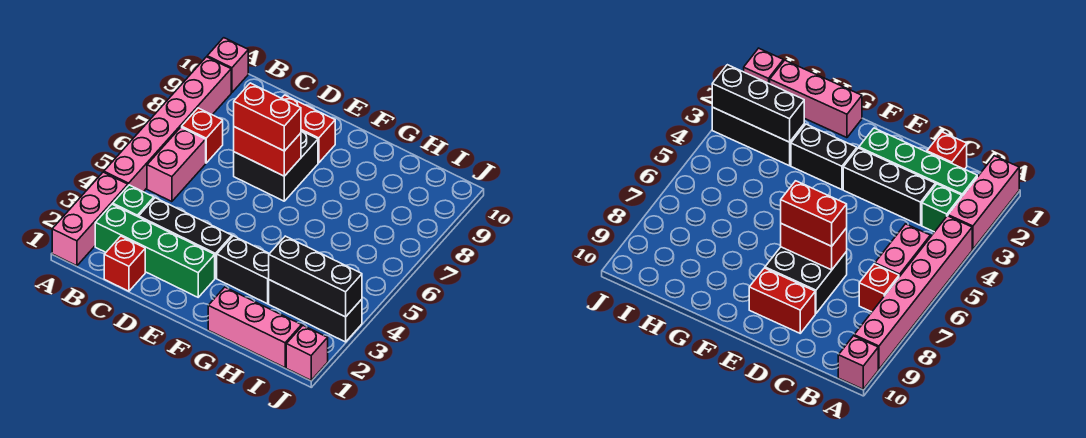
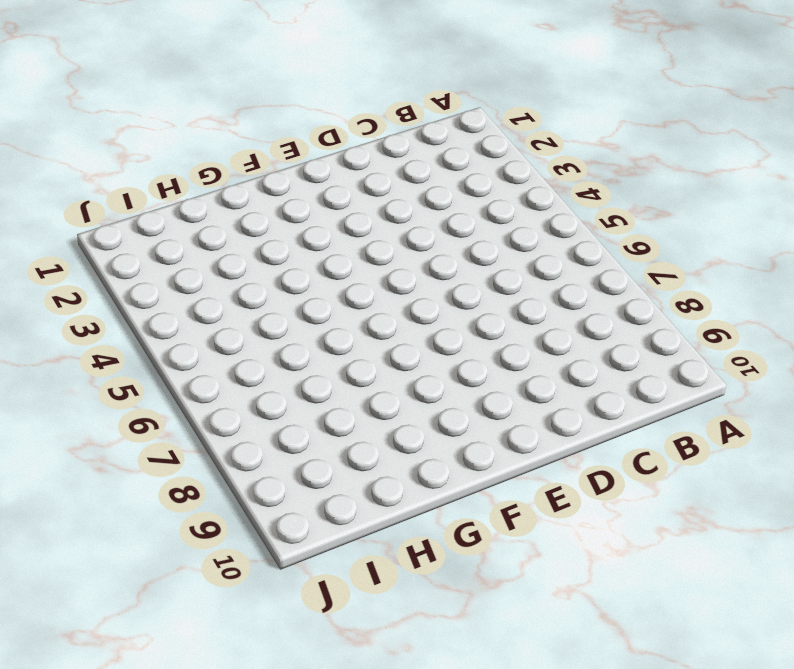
none -> pink brick A1:A3 level 1
none -> pink brick A4:A9 level 1
none -> pink brick A10 level 1

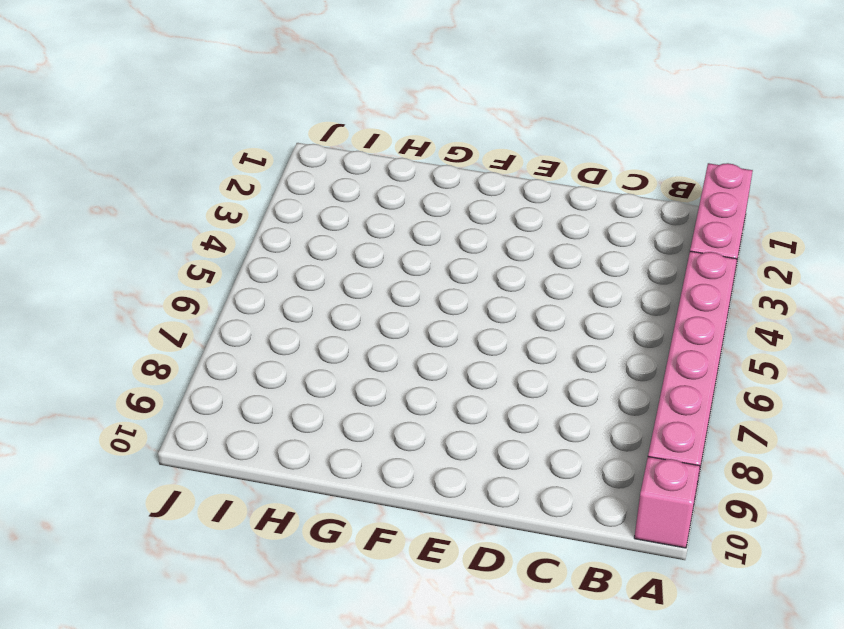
none -> green brick B2:E2 level 1
none -> green brick B3 level 1
none -> pink brick B5:B6 level 1

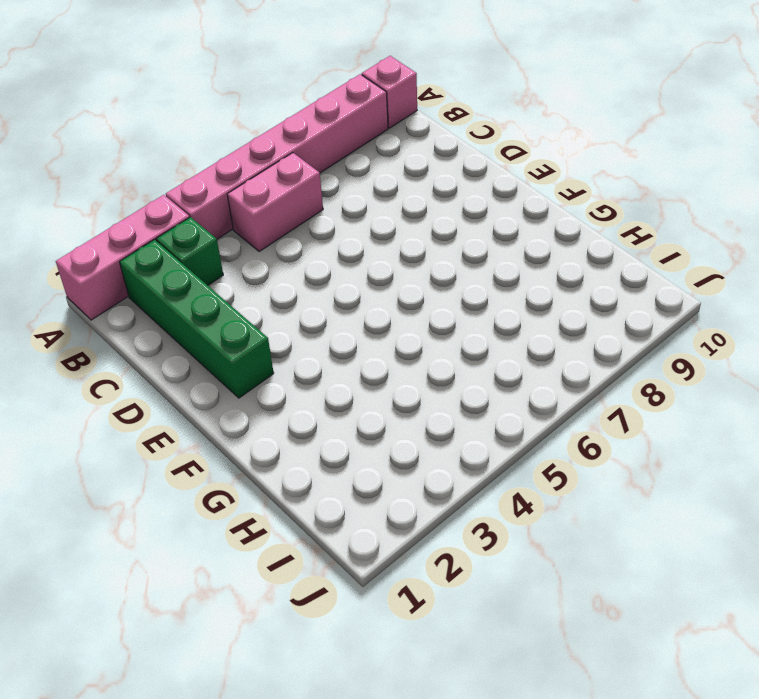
none -> red brick B7 level 1
none -> red brick C1 level 1
none -> black brick C3:E3 level 1

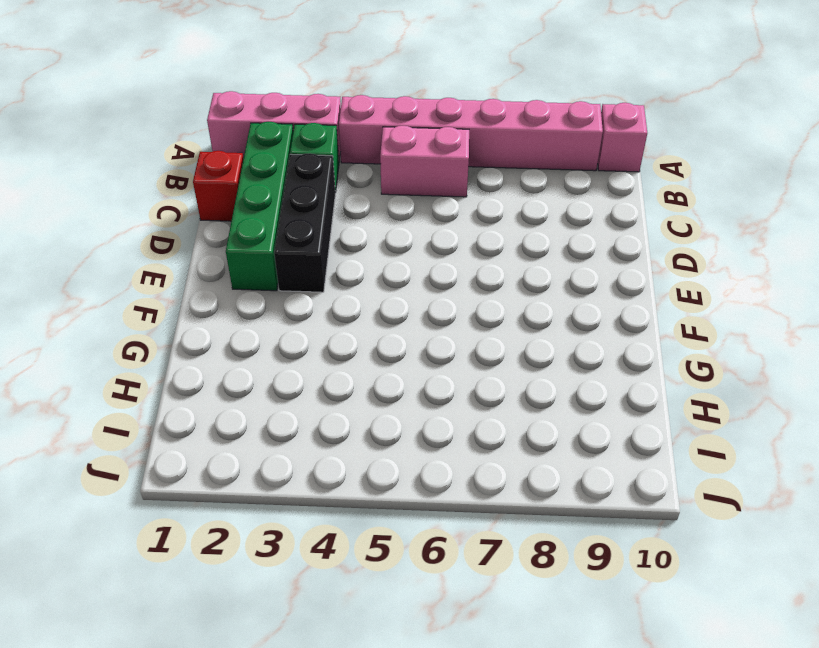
none -> red brick B7 level 1
none -> black brick D7:E8 level 1
none -> red brick D9:E9 level 1

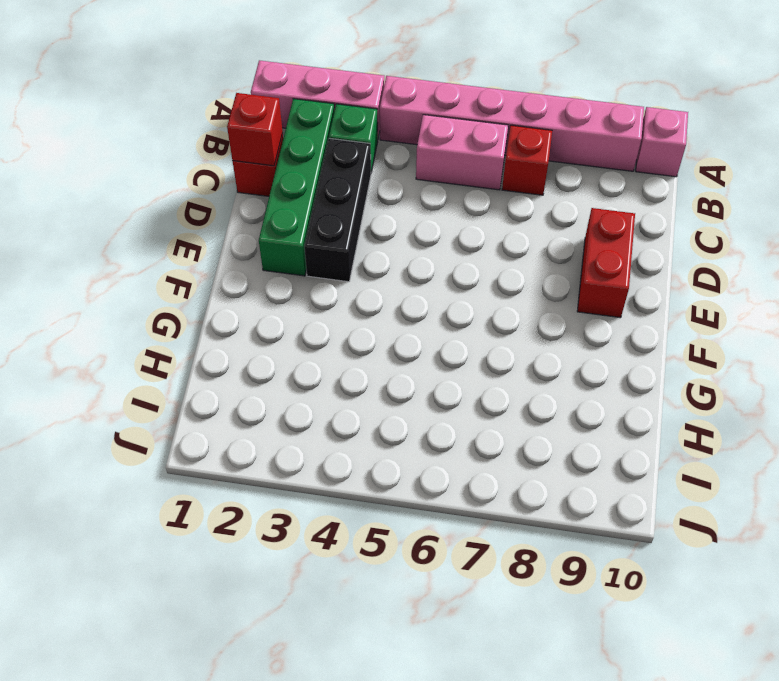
red brick C1 level 2 -> none
none -> black brick D7:E8 level 1
none -> black brick F3:G3 level 1
none -> pink brick G1:I1 level 1

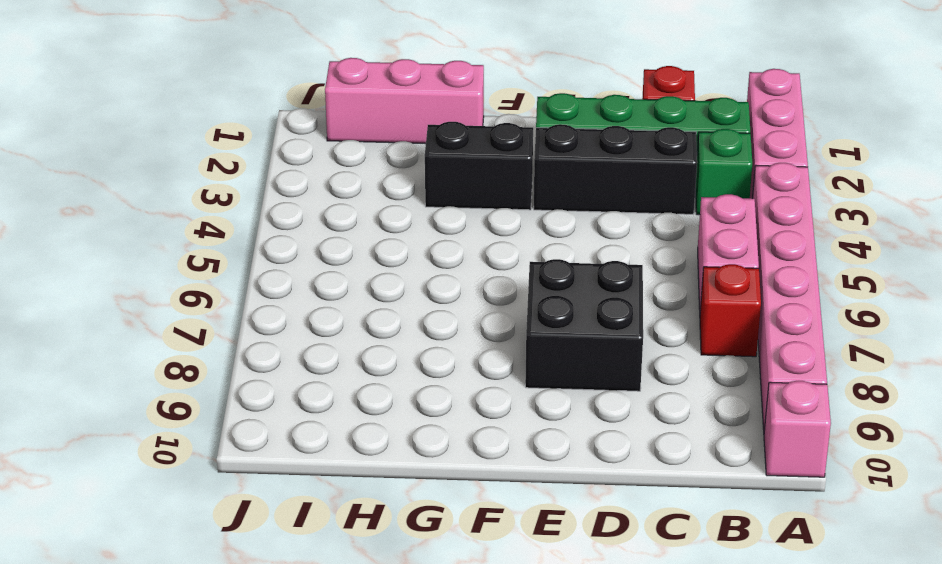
none -> red brick D9:E9 level 1
none -> black brick H3:J3 level 1
none -> pink brick J1 level 1

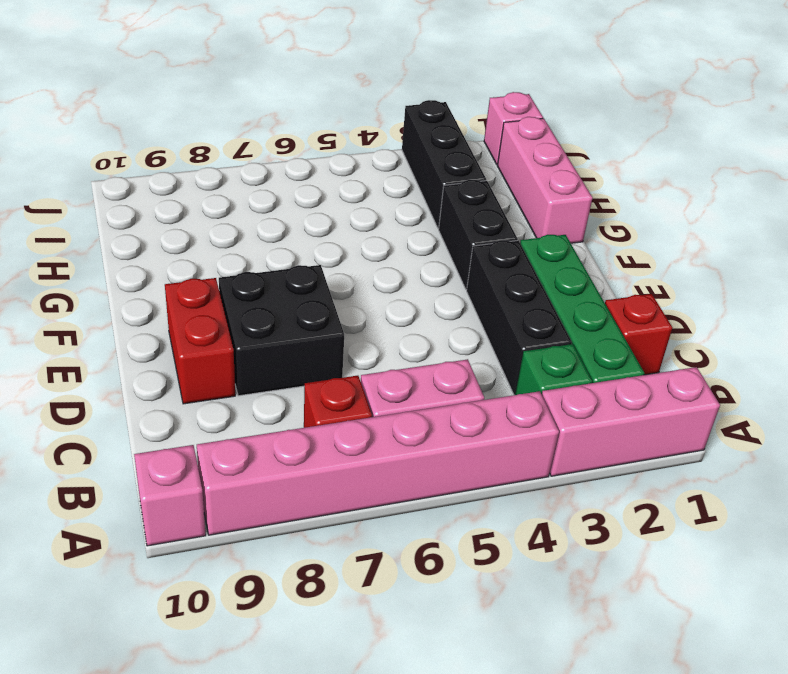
none -> red brick D7:E7 level 2
none -> black brick H3:J3 level 2
none -> red brick D7:E7 level 3

